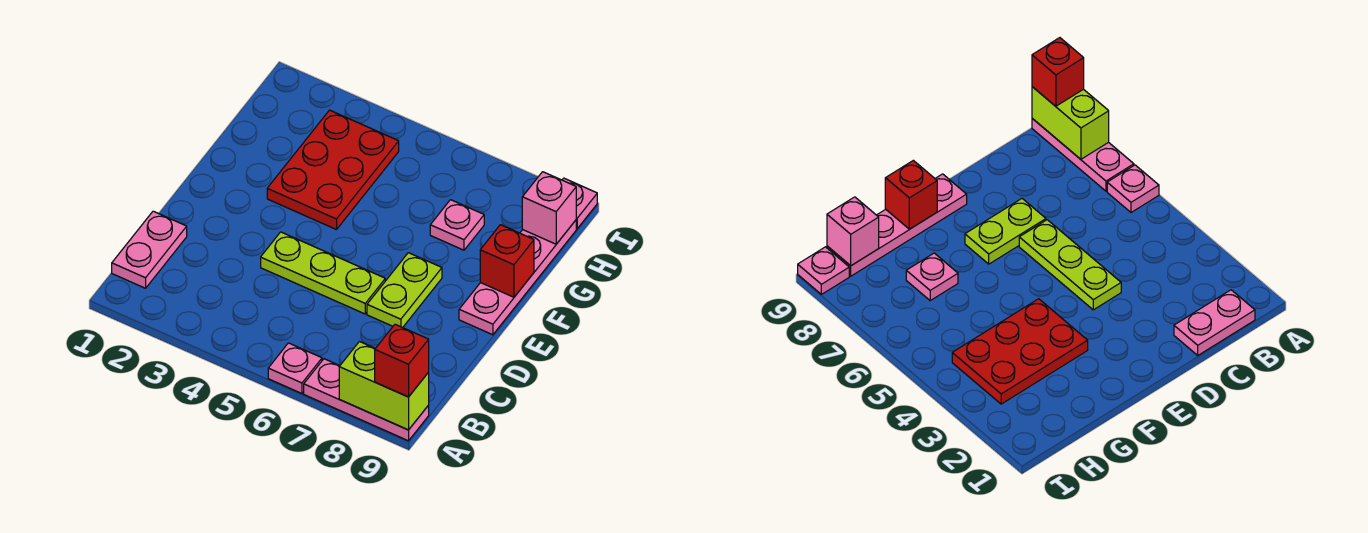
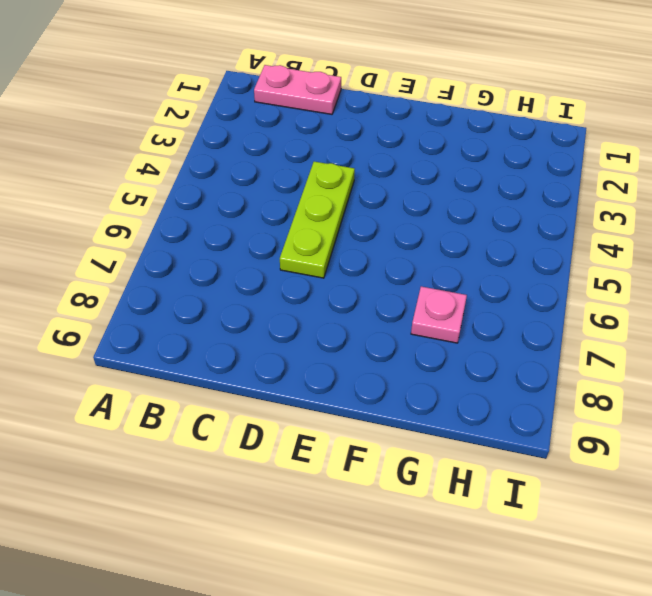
none -> pink plate A6 level 1
none -> pink plate A7:A9 level 1
none -> lime plate D7:E7 level 1

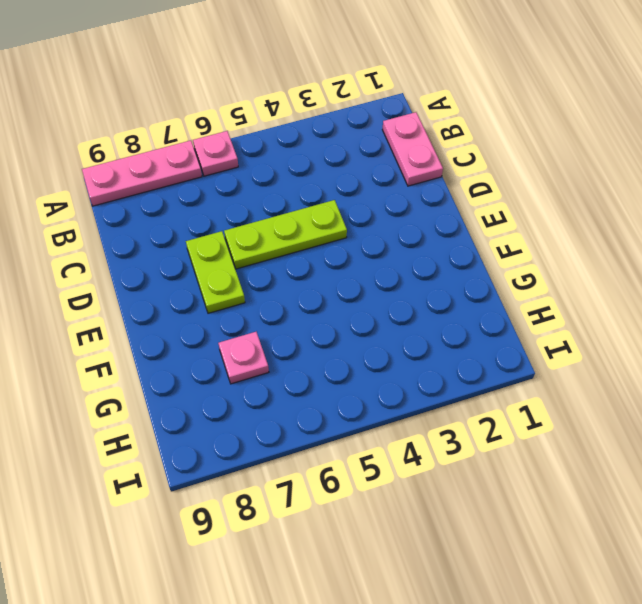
none -> pink plate E9:H9 level 1
none -> red plate F3:H4 level 1
none -> pink plate I9 level 1

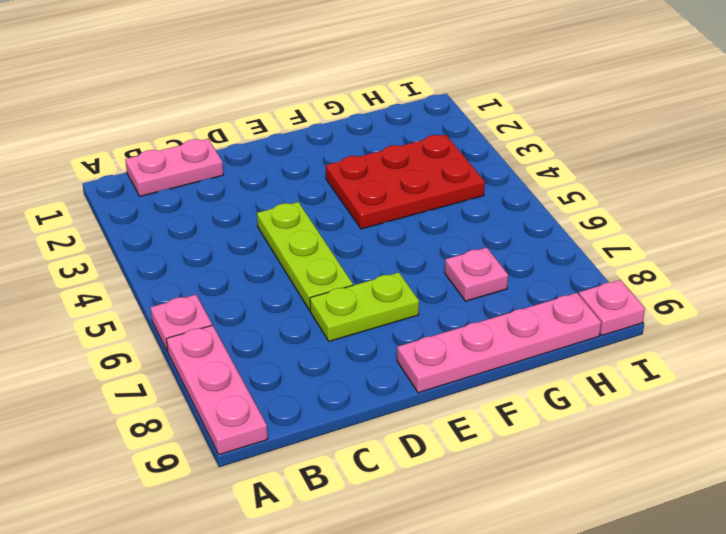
none -> lime brick A8:A9 level 2
none -> red brick F9 level 2
none -> pink brick H9 level 2

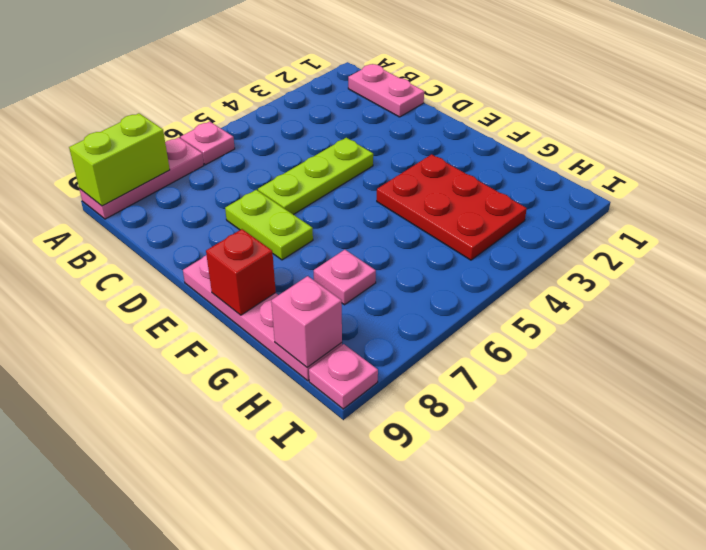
none -> red brick A9 level 3

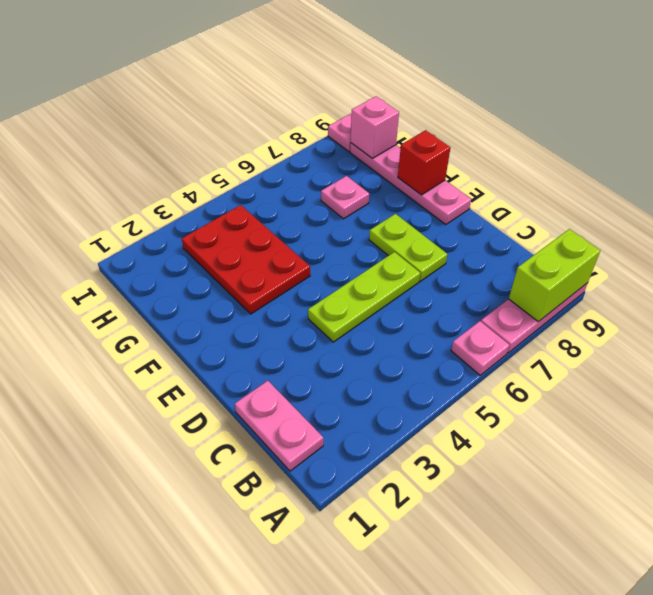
none -> red brick A9 level 3

